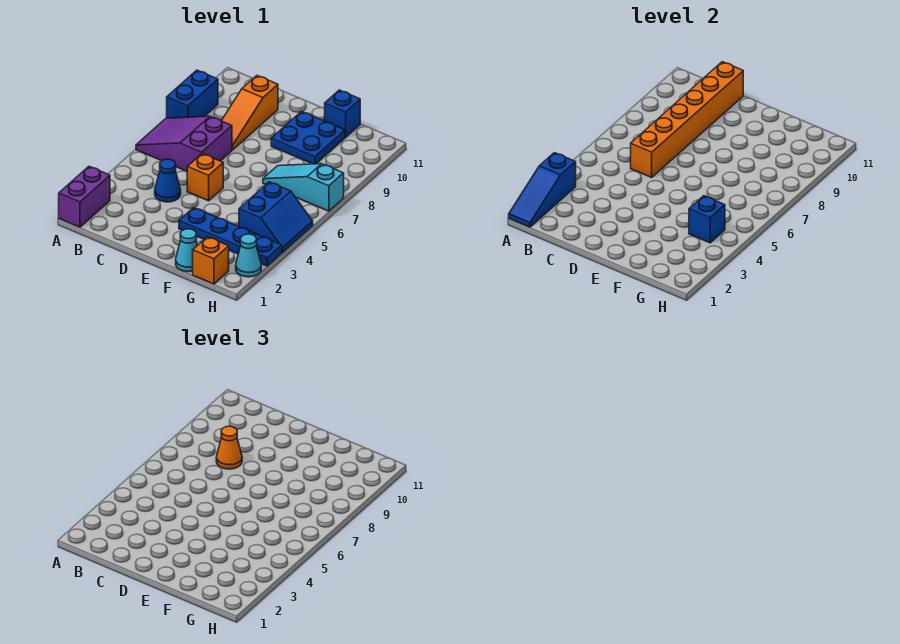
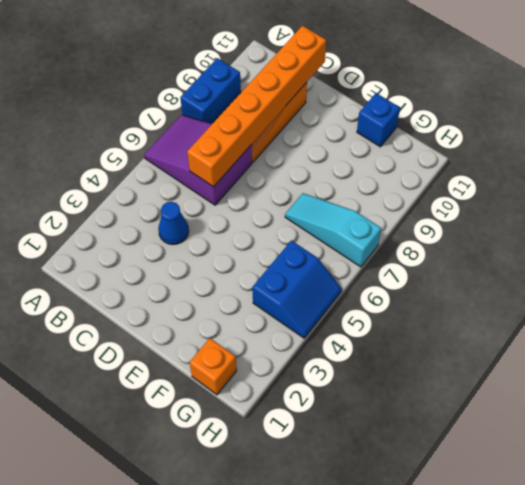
none -> purple brick A1:A2 level 1
none -> orange brick D5 level 1
none -> blue plate E3:H3 level 1

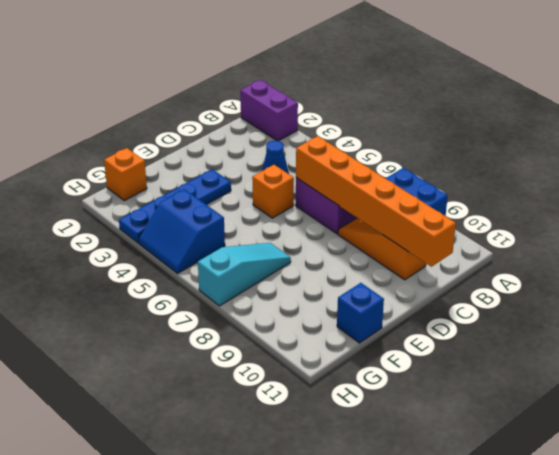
none -> blue plate E9:F10 level 1
none -> cyan cone F1 level 1
none -> cyan cone H2 level 1

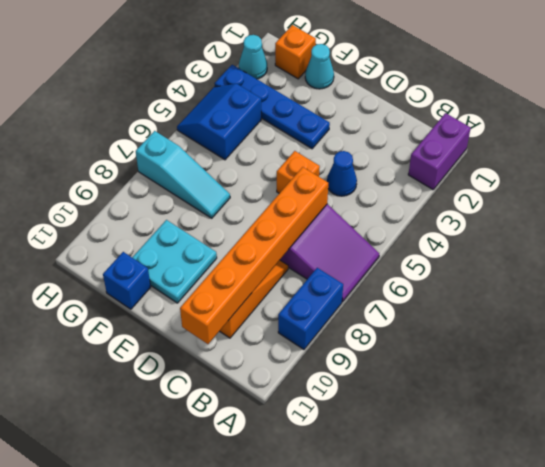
cyan plate E9:F10 level 1 -> blue plate E9:F10 level 1
none -> blue slope A1:A3 level 2 top 3
none -> blue brick G4 level 2
none -> orange cone C8 level 3

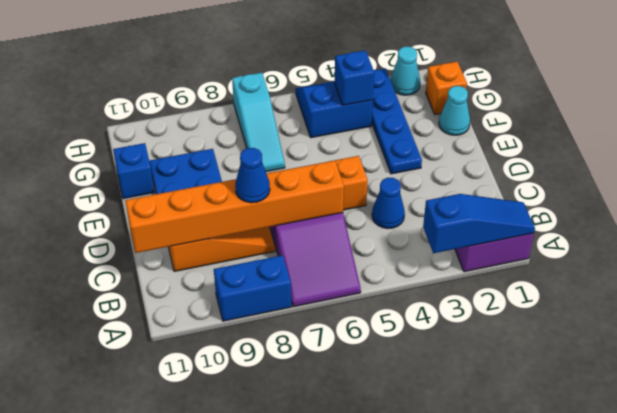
blue cone C8 level 3 -> orange cone C8 level 3

